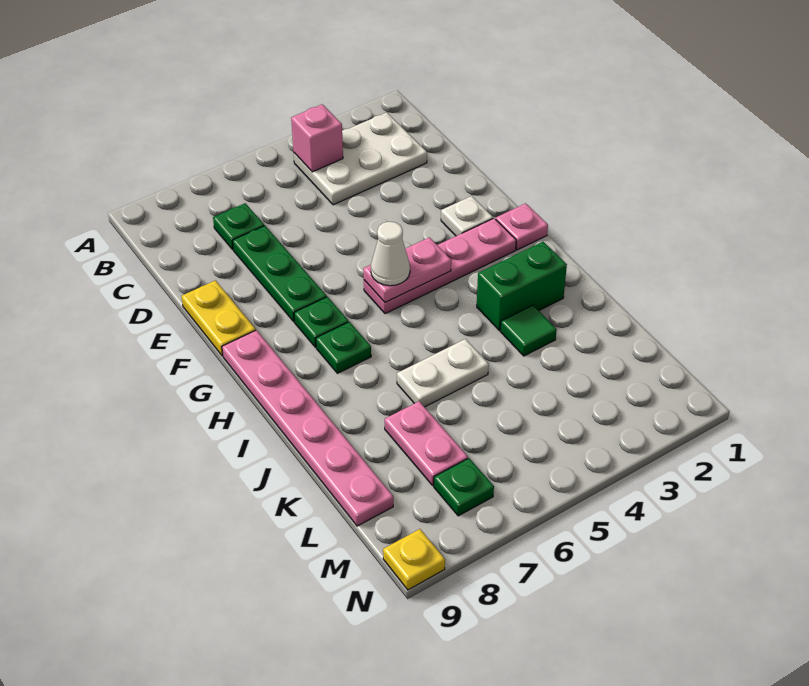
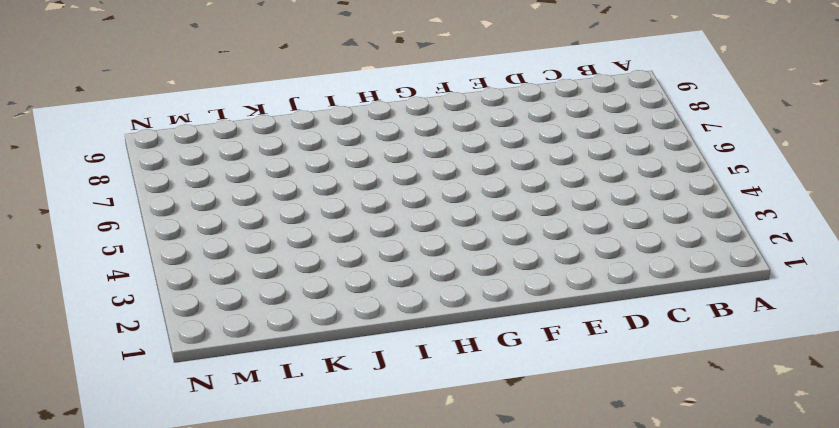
none -> white plate B2:C4 level 1
none -> green plate C7 level 1
none -> green plate D7:F7 level 1

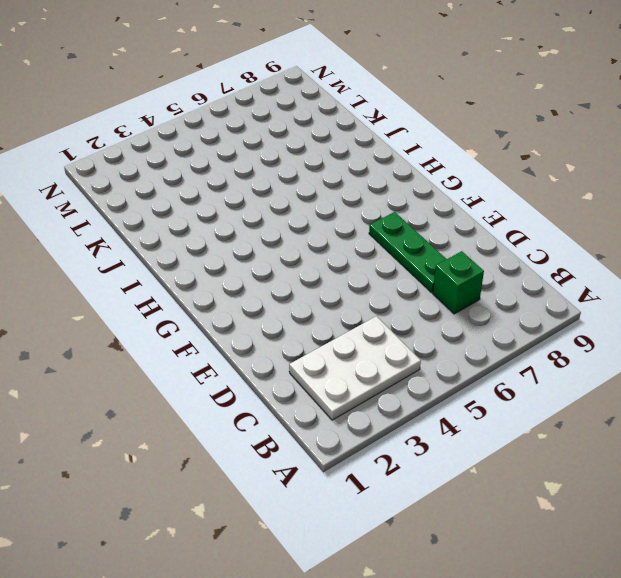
green brick C7 level 1 -> green plate C7 level 1
none -> yellow plate E9:F9 level 1
none -> white plate F2 level 1
none -> pink plate G1 level 1

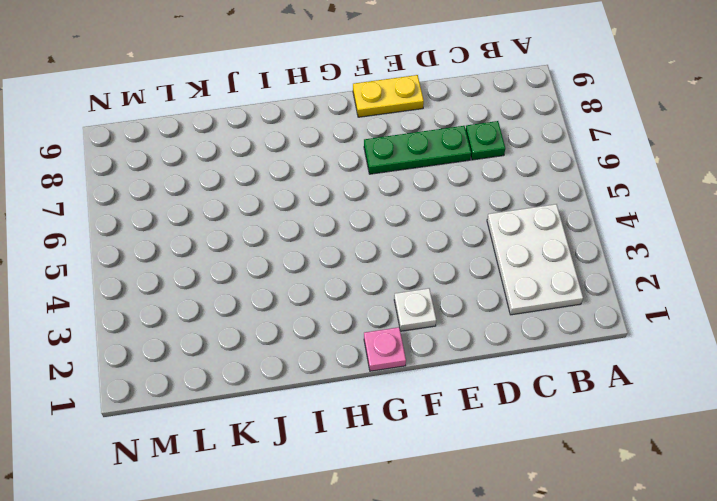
none -> pink plate G2:G5 level 1
none -> green plate G7 level 1
none -> pink plate G9:L9 level 1

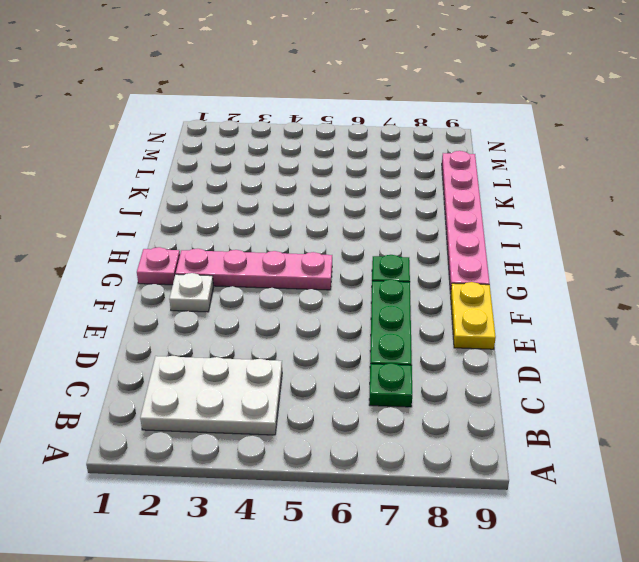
none -> green plate H7 level 1
none -> green brick I2:I3 level 1
none -> green tile J3 level 1

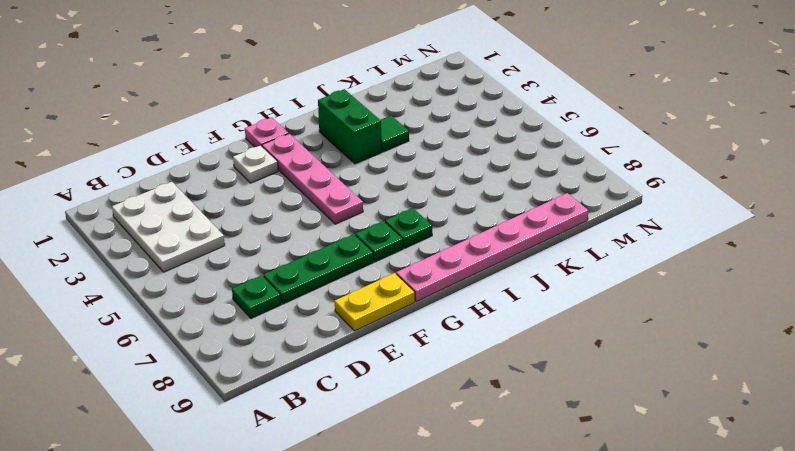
none -> white plate J5:J6 level 1
none -> pink plate K7:L7 level 1
none -> green plate M7 level 1

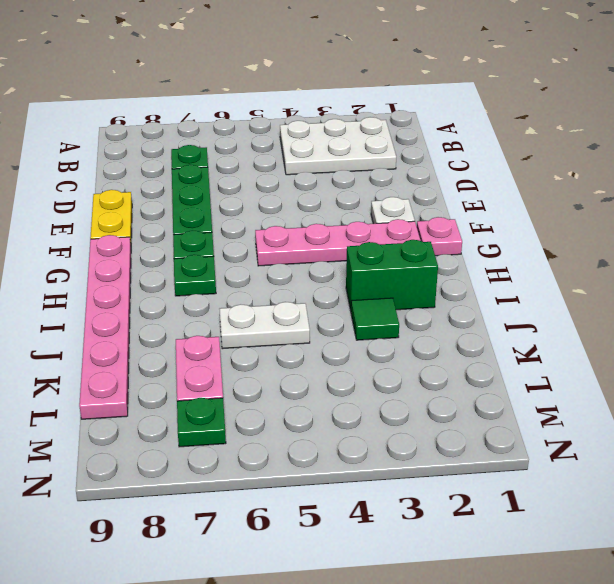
none -> yellow plate N9 level 1
none -> pink brick B4 level 2
none -> pink plate G4:G5 level 2

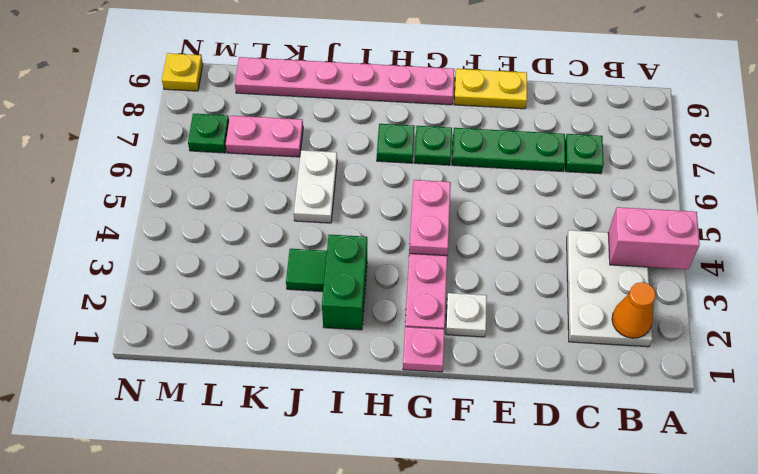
pink brick A4:B4 level 2 -> pink brick B4 level 2
orange cone B2 level 2 -> none
none -> white cone G5 level 3

